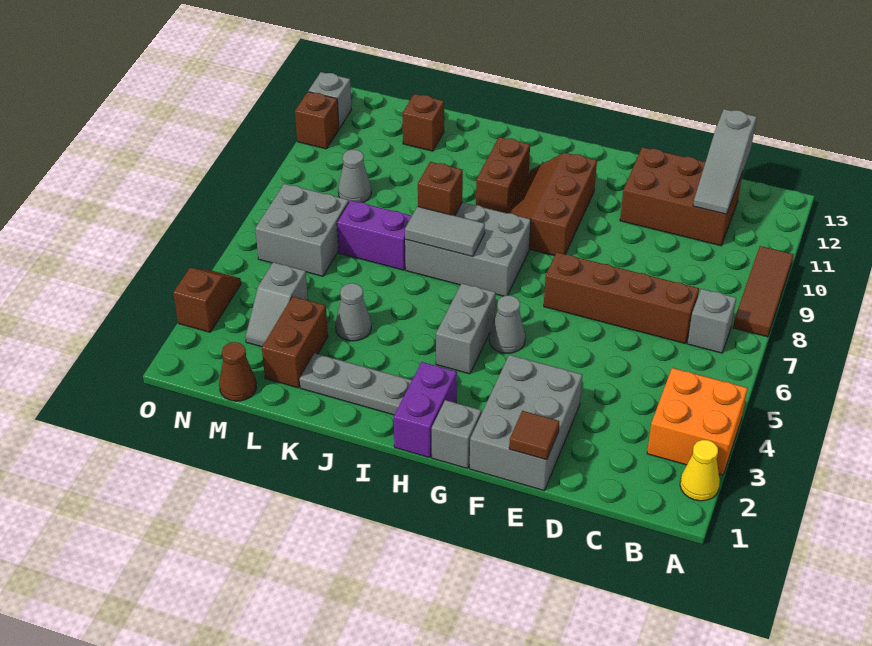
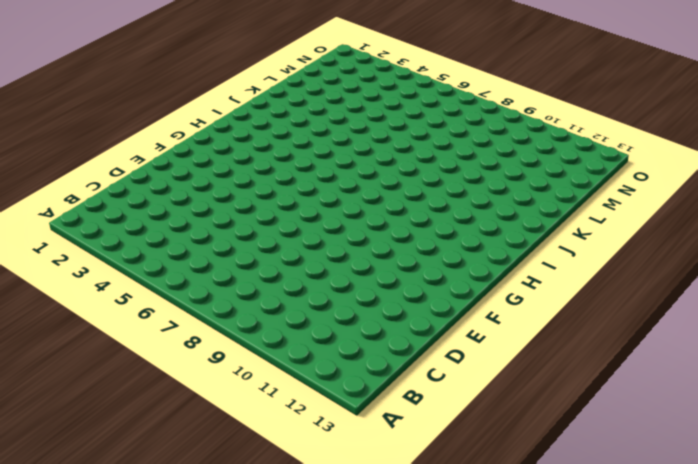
none -> yellow cone A2 level 1
none -> orange brick A3:B4 level 1
none -> brown tile A8:A10 level 1
none -> grey brick B7 level 1

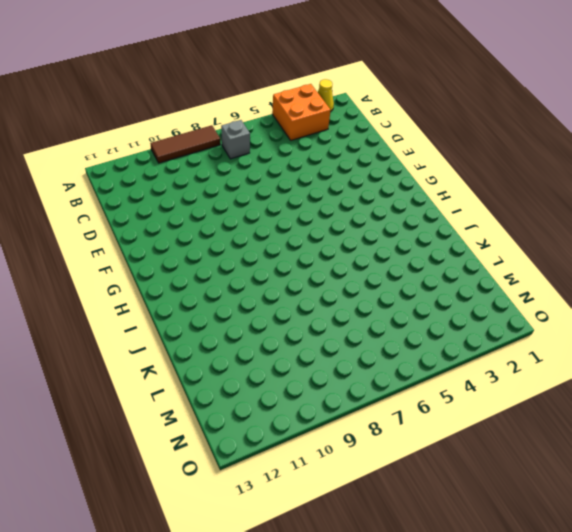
none -> brown brick C7:F7 level 1
none -> brown brick C11:E12 level 1
none -> grey brick E1:F3 level 1
none -> grey brick G1 level 1

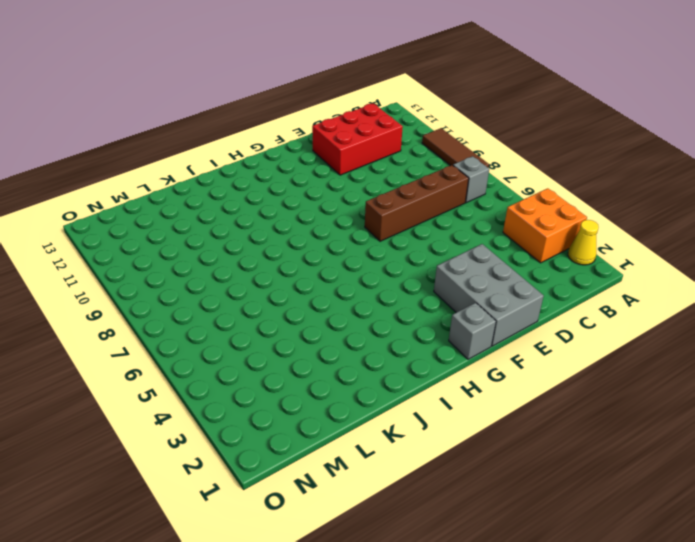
red brick C11:E12 level 1 -> brown brick C11:E12 level 1
none -> grey cone G5 level 1
none -> brown slope G9:H11 level 1 top G
none -> purple brick H1:H2 level 1
none -> grey brick H4:H5 level 1

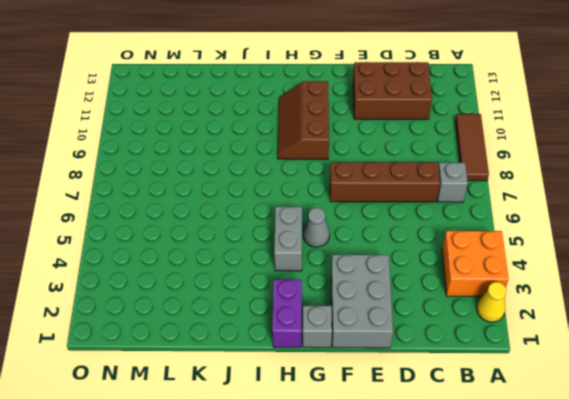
none -> grey brick H7:J8 level 1
none -> grey plate I2:K2 level 1
none -> brown brick I10:I11 level 1
none -> grey cone K4 level 1

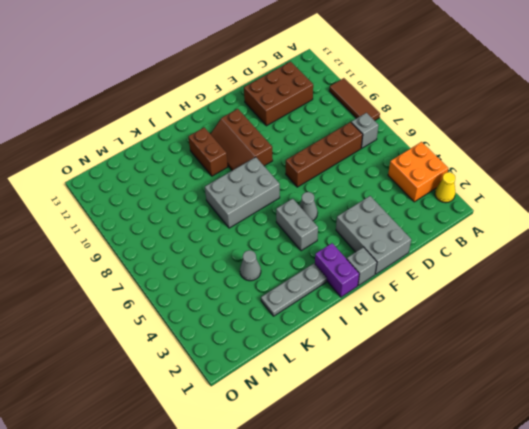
none -> purple brick K7:L7 level 1
none -> brown brick L2:L3 level 1
none -> brown brick L12 level 1
none -> brown cone M1 level 1

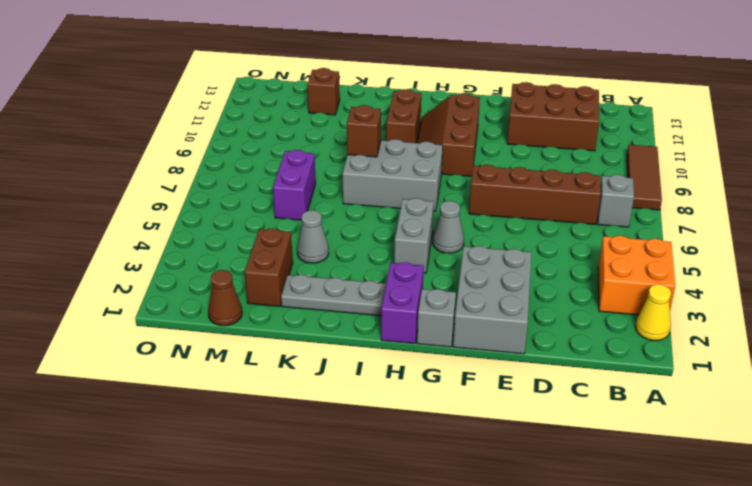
purple brick L6:L7 level 1 -> purple brick K7:L7 level 1
none -> grey slope M3:M4 level 1 top 4
none -> grey brick M6:N7 level 1
none -> grey cone M9 level 1
none -> brown slope O3:O4 level 1 top 3

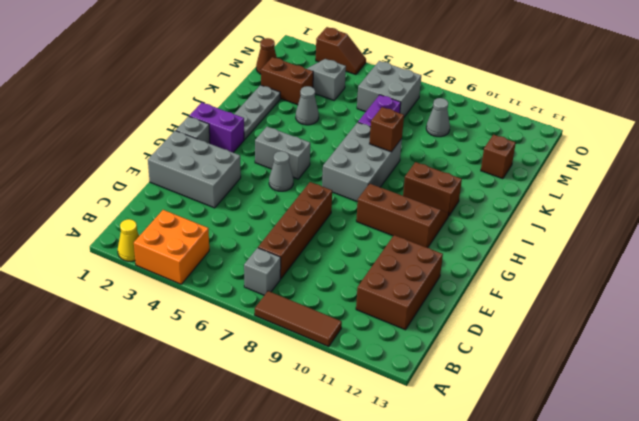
none -> brown brick O11 level 1
none -> grey brick O12 level 1
none -> grey slope C11:C13 level 2 top 13
none -> brown tile E1 level 2

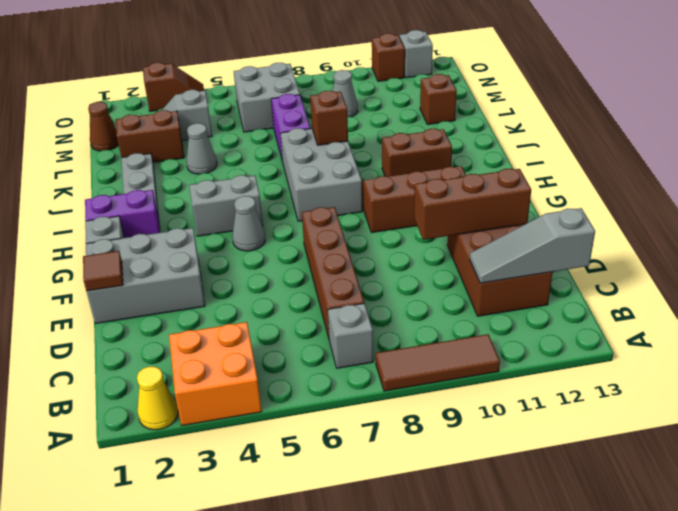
brown brick E10:E12 level 2 -> none
none -> grey tile I7:J7 level 2

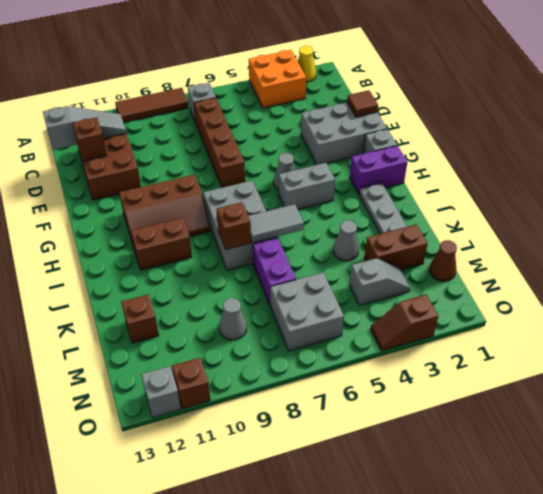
brown brick D12 level 2 -> none
grey tile J6:J7 level 2 -> grey tile I7:J7 level 2

